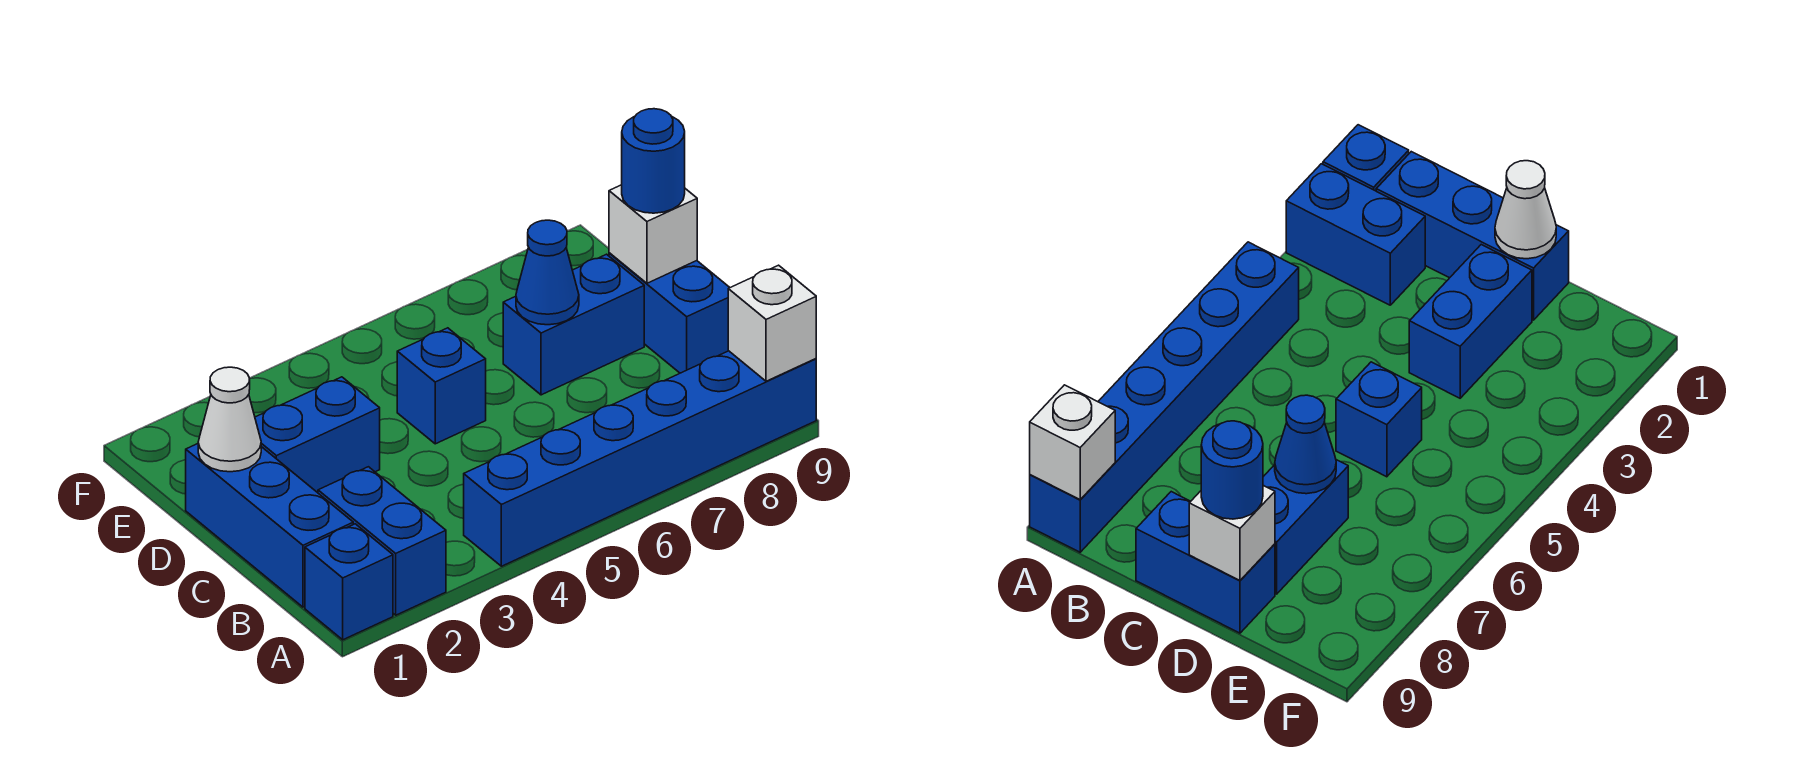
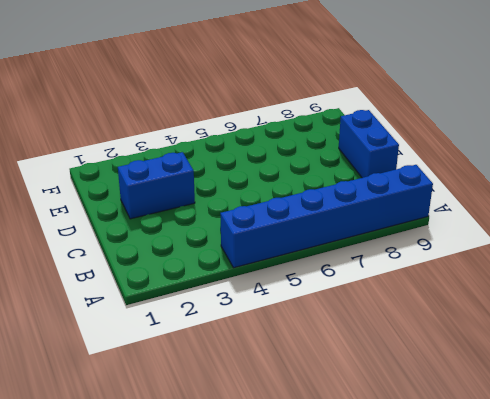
none -> blue brick A1 level 1
none -> blue brick A2:B2 level 1
none -> blue brick B1:D1 level 1

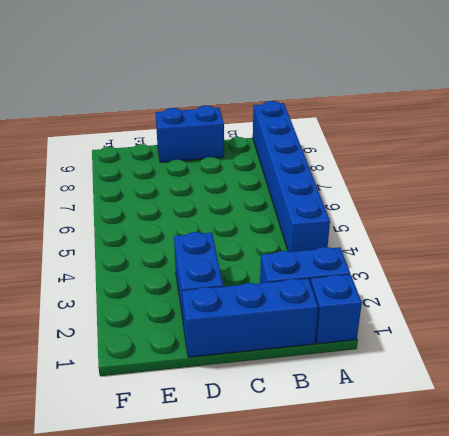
none -> blue brick D5 level 1
none -> blue brick D7:D8 level 1
none -> white brick A9 level 2

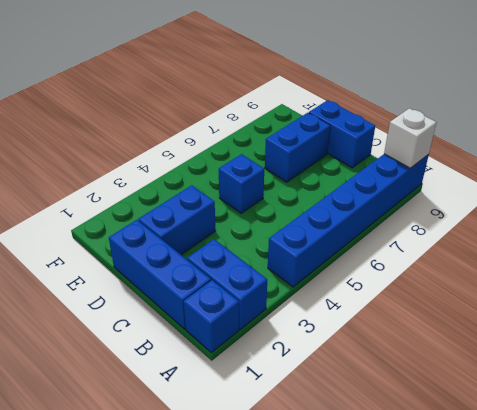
none -> white cone D1 level 2
none -> blue cone D7 level 2
none -> white brick D9 level 2

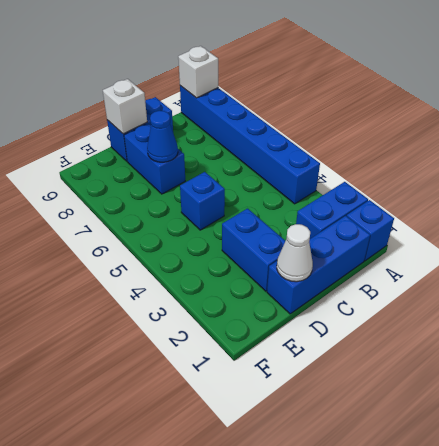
none -> blue round brick D9 level 3

